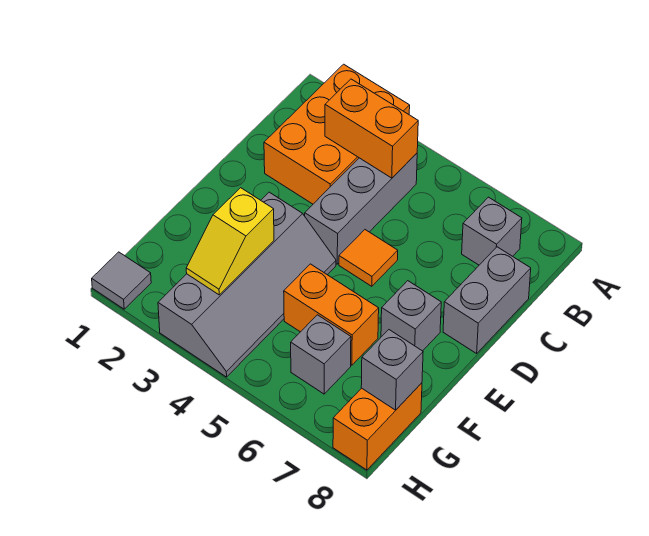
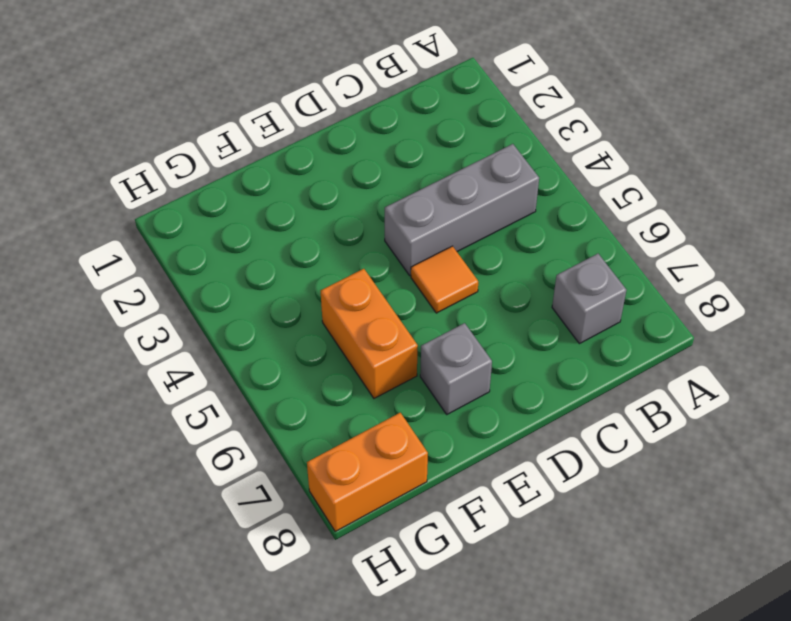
none -> orange brick A2:C3 level 1
none -> grey brick C8:D8 level 1
none -> grey slope E3:H4 level 1 top 3

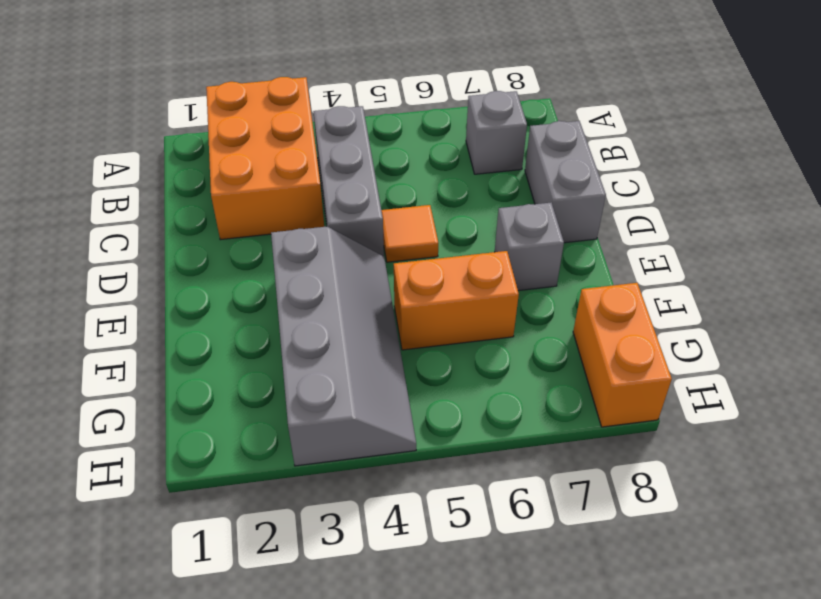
none -> grey brick G6 level 1
none -> grey tile H1 level 1
none -> orange brick B3:B4 level 2

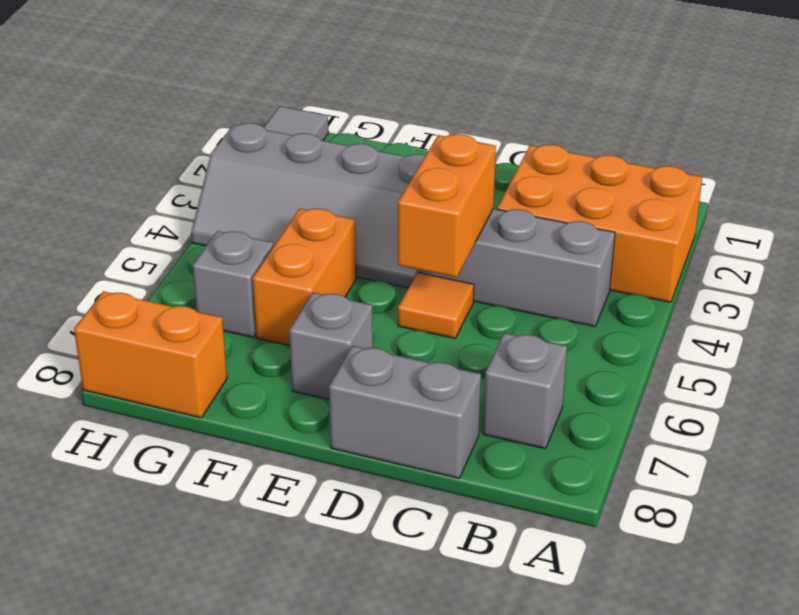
orange brick D4:D5 level 2 -> orange brick B3:B4 level 2
none -> yellow slope F3:G3 level 2 top F
none -> grey brick G8 level 2

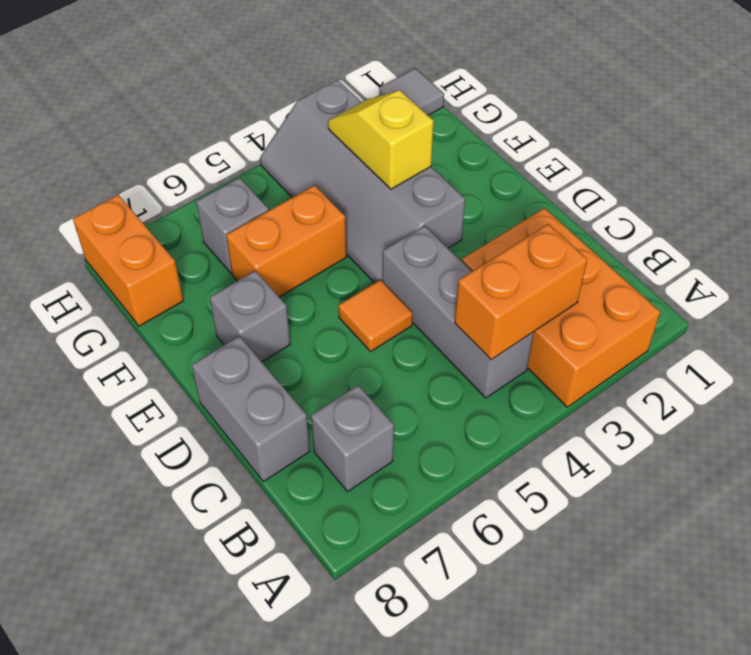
none -> grey brick G8 level 2

